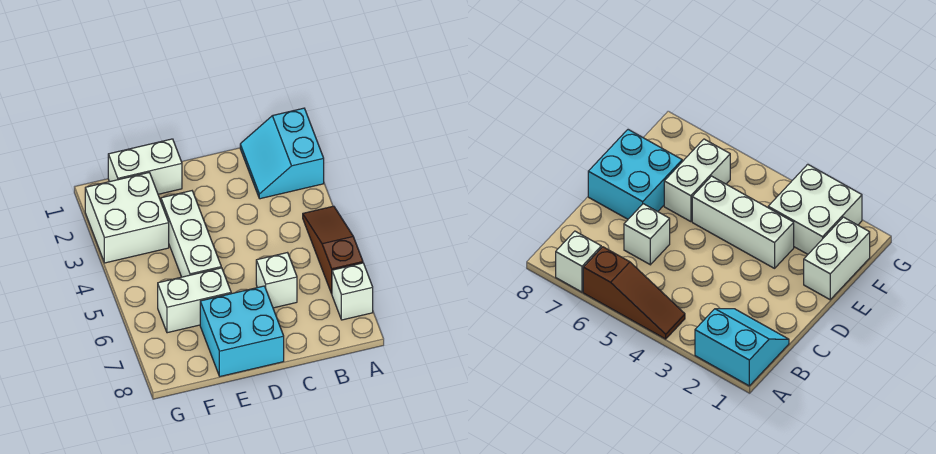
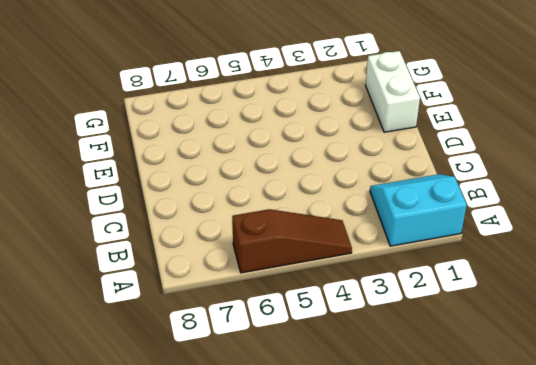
none -> white brick A7 level 1
none -> white brick C6 level 1

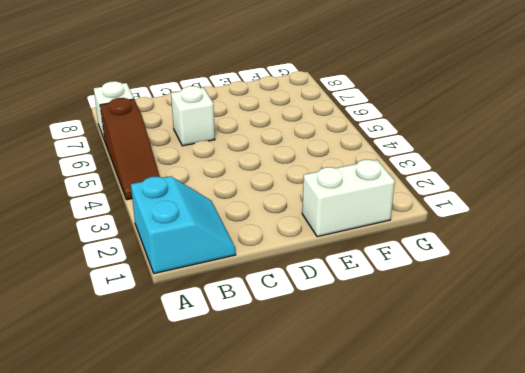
none -> cyan brick D7:E8 level 1
none -> white brick E3:E5 level 1

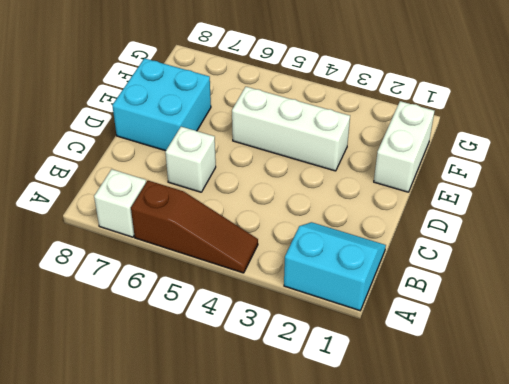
none -> white brick E6:F6 level 1
none -> white brick F2:G3 level 1

